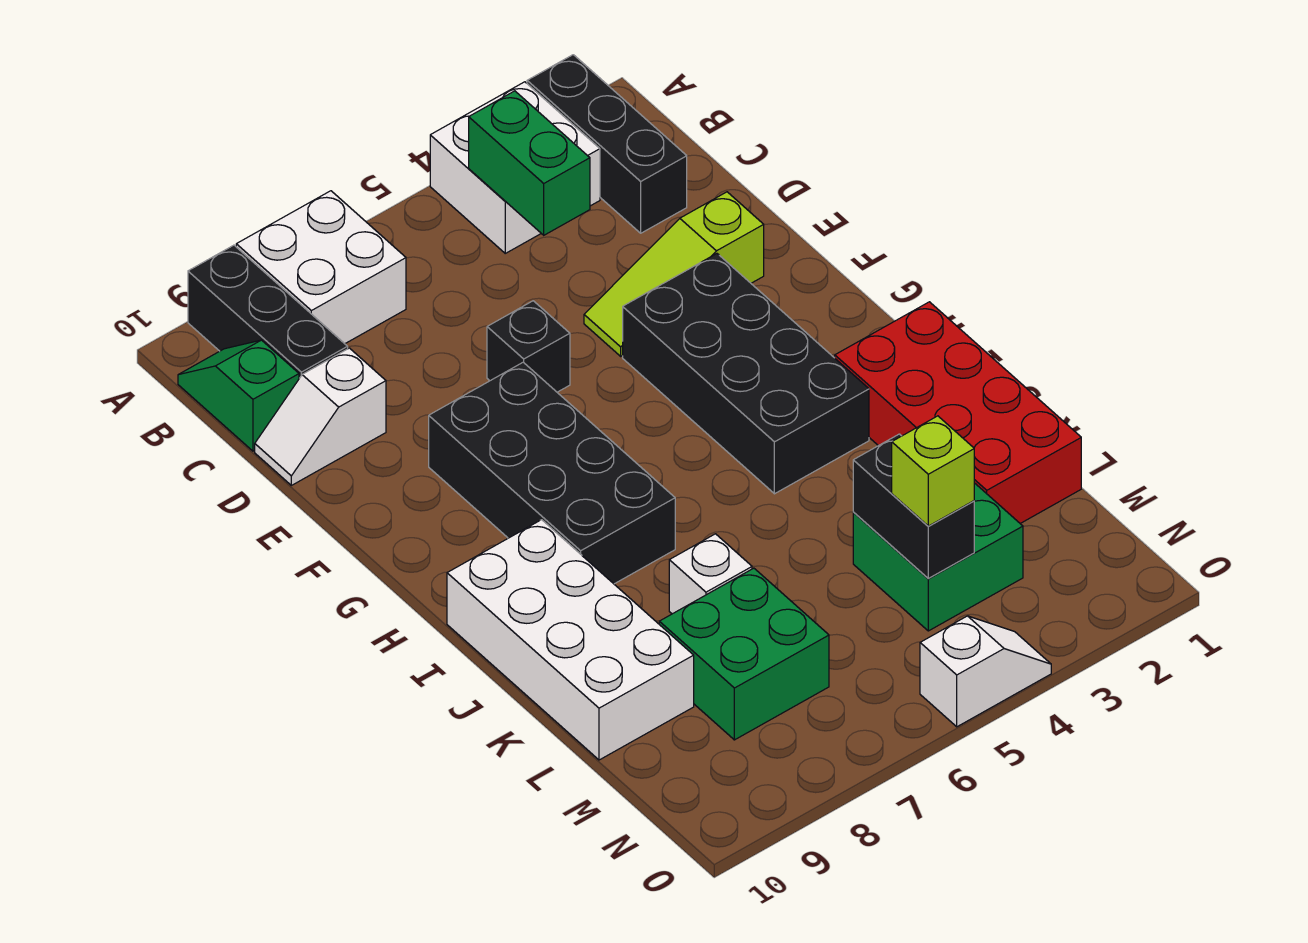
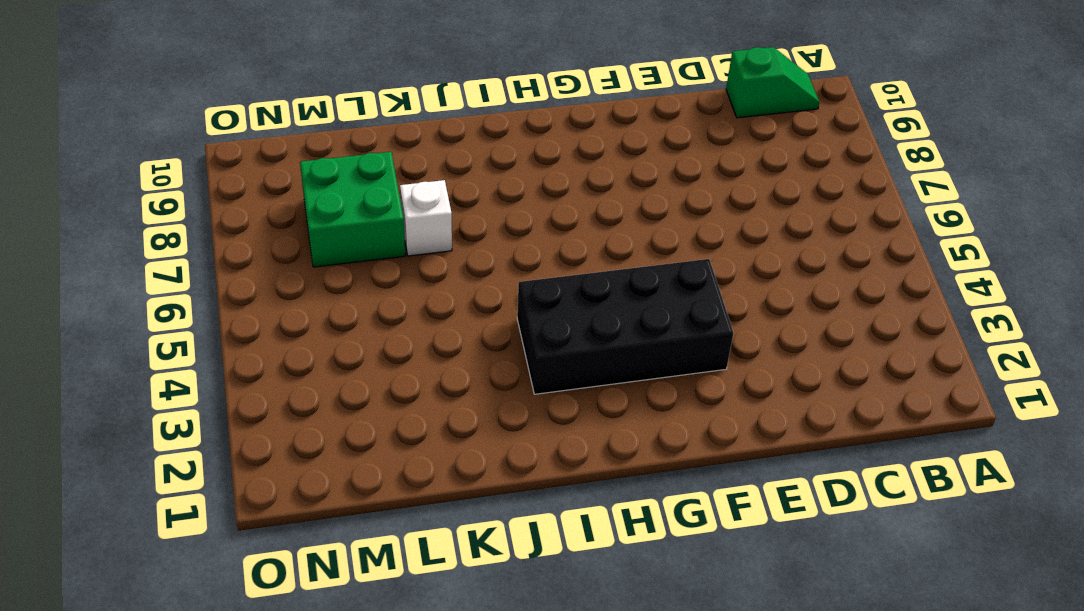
none -> black brick A2:C2 level 1
none -> white brick A3:B4 level 1
none -> white brick A7:B8 level 1

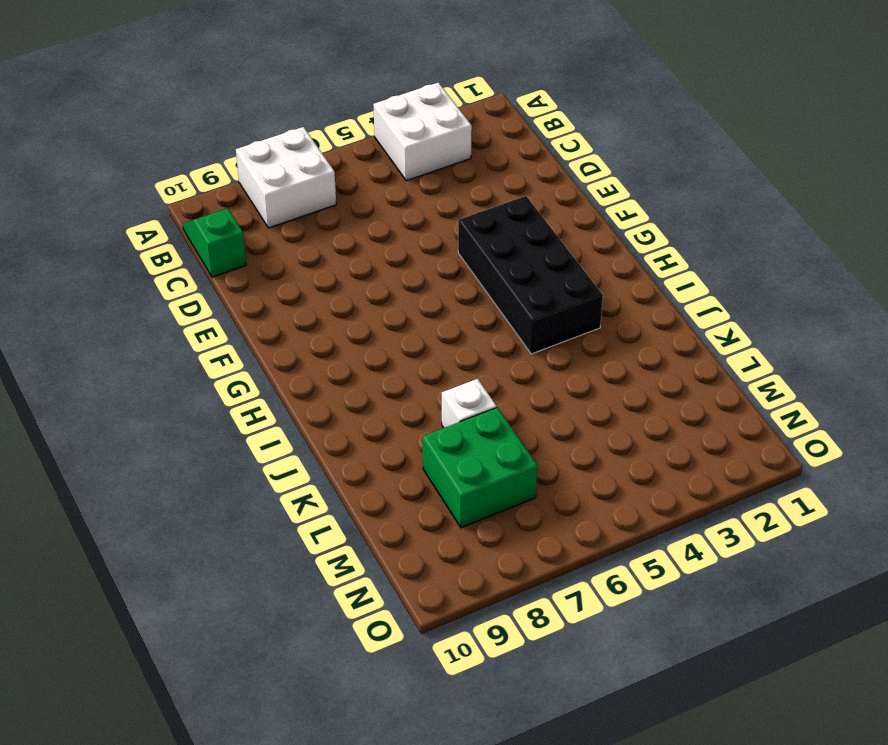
none -> black brick A2:C2 level 1
none -> black brick A9:C9 level 1
none -> white slope D9:D10 level 1 top 9

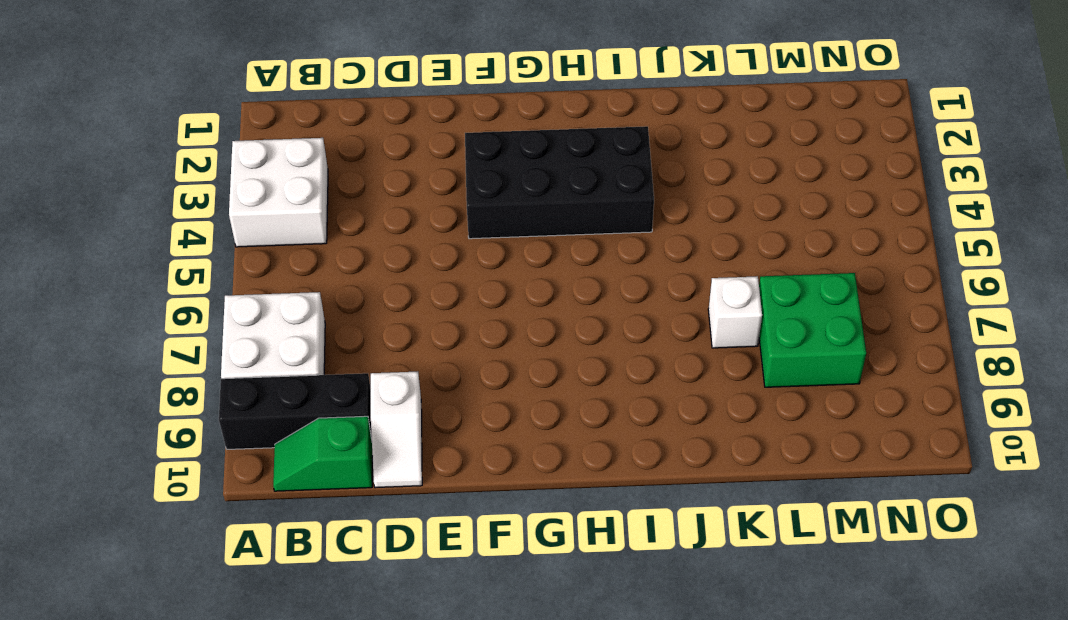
none -> black brick A2:C2 level 1
none -> lime slope E2:E4 level 1 top 2
none -> black brick E6 level 1

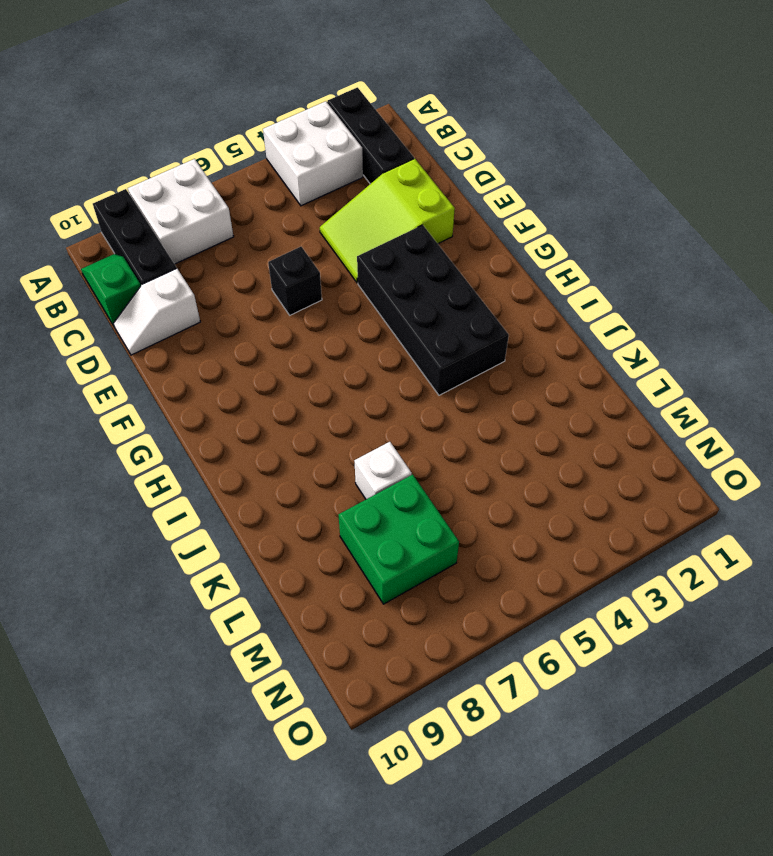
lime slope D2:E4 level 1 top 2 -> lime slope E2:E4 level 1 top 2
none -> black brick F7:I8 level 1
none -> red brick I1:L2 level 1
none -> white brick I9:L10 level 1

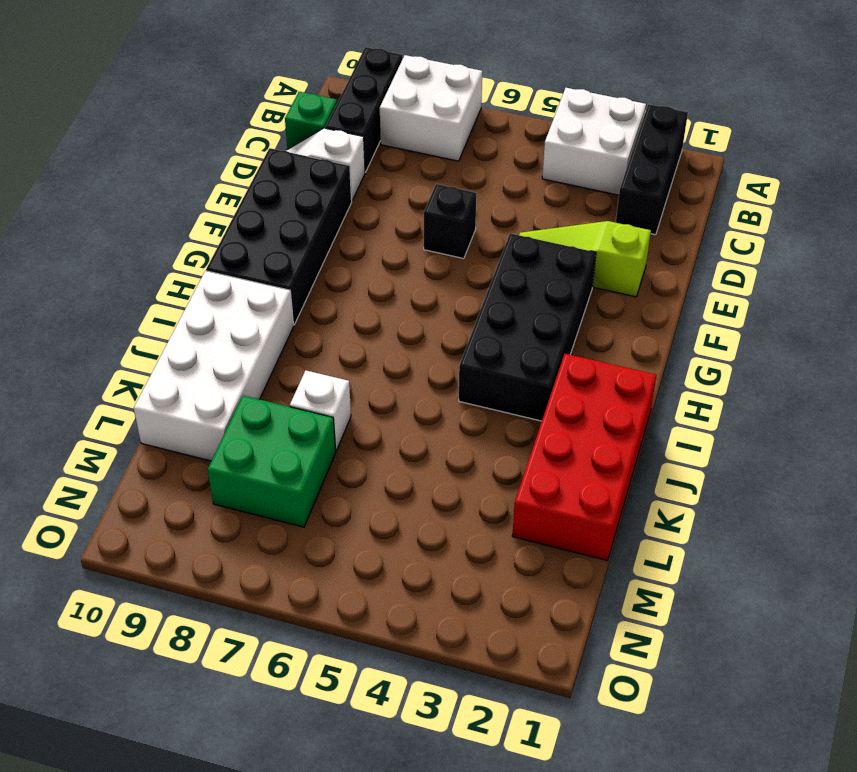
black brick E9:H10 level 1 -> black brick F7:I8 level 1
none -> green brick L3:M4 level 1
none -> white slope O4:O5 level 1 top 5
none -> green brick B4:C4 level 2

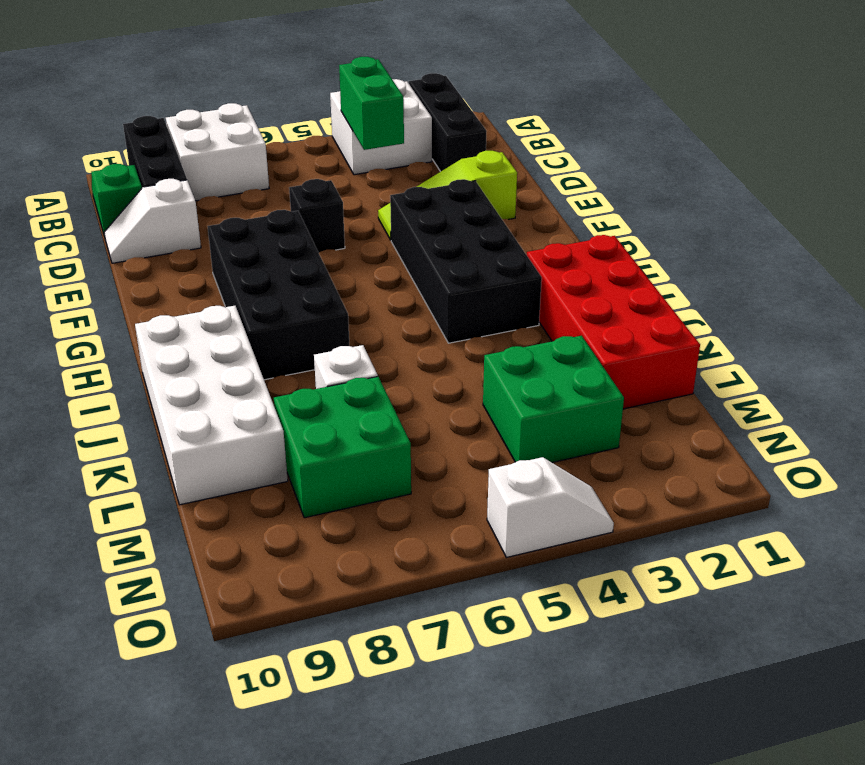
none -> black brick L4:M4 level 2
none -> lime brick M4 level 3

